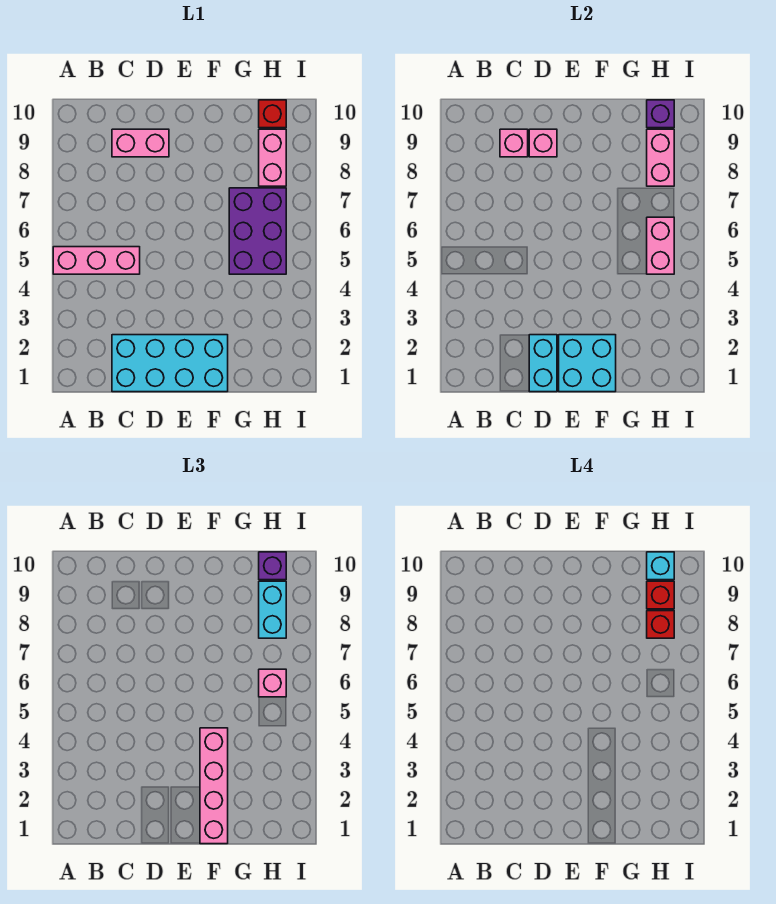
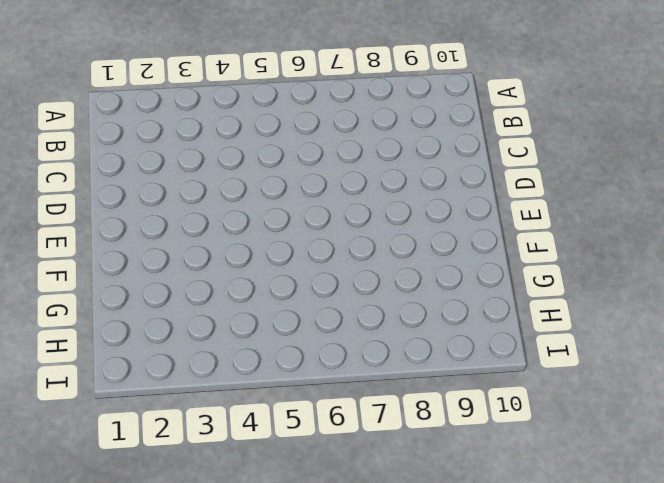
none -> pink brick A5:C5 level 1
none -> cyan brick C1:F2 level 1
none -> pink brick C9:D9 level 1

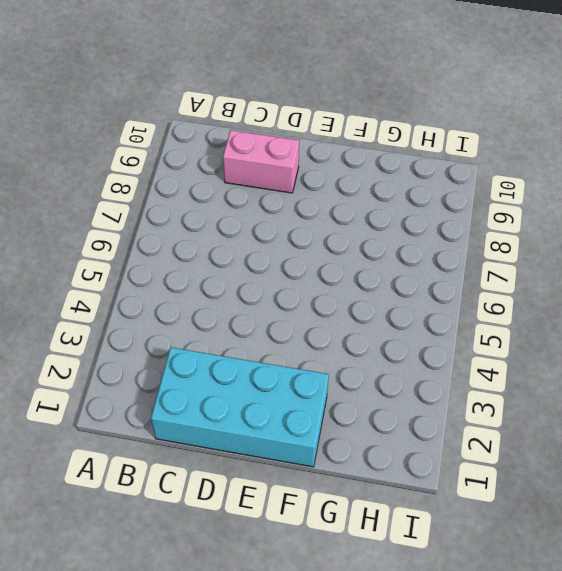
none -> pink brick A5:C5 level 1
none -> purple brick G5:H7 level 1
none -> pink brick H8:H9 level 1

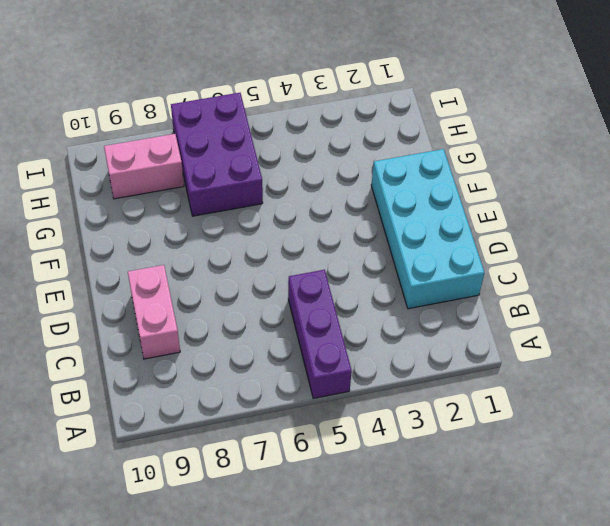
purple brick A5:C5 level 1 -> pink brick A5:C5 level 1
purple brick G6:I7 level 1 -> purple brick G5:H7 level 1
none -> red brick H10 level 1
none -> pink brick C9 level 2
none -> cyan brick D1:D2 level 2

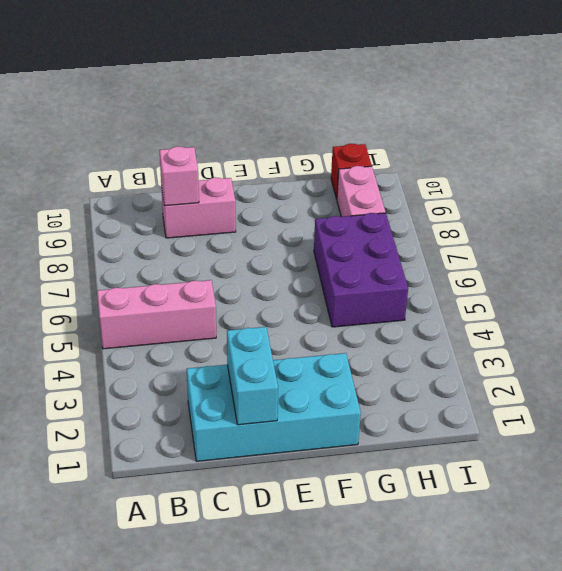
none -> pink brick D9 level 2
none -> cyan brick E1:F2 level 2
none -> pink brick H5:H6 level 2

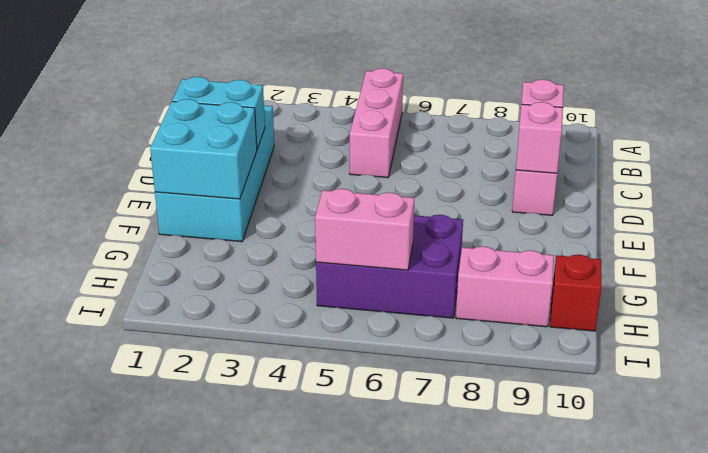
none -> pink brick H8:H9 level 2
none -> purple brick H10 level 2
none -> pink brick F1:F4 level 3

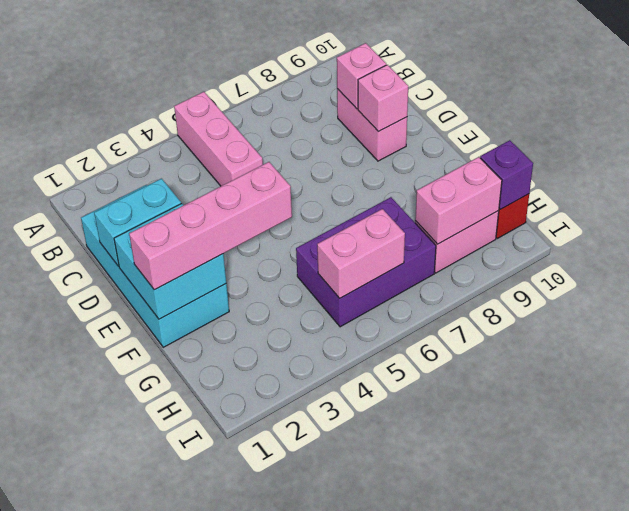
none -> pink brick H6 level 3
none -> cyan brick H8:H9 level 3
none -> purple brick H10 level 3

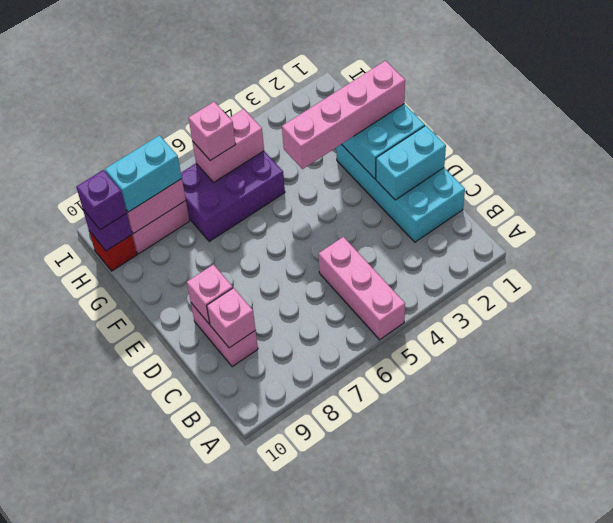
none -> red brick H8 level 4
none -> red brick H9 level 4
none -> cyan brick H10 level 4

